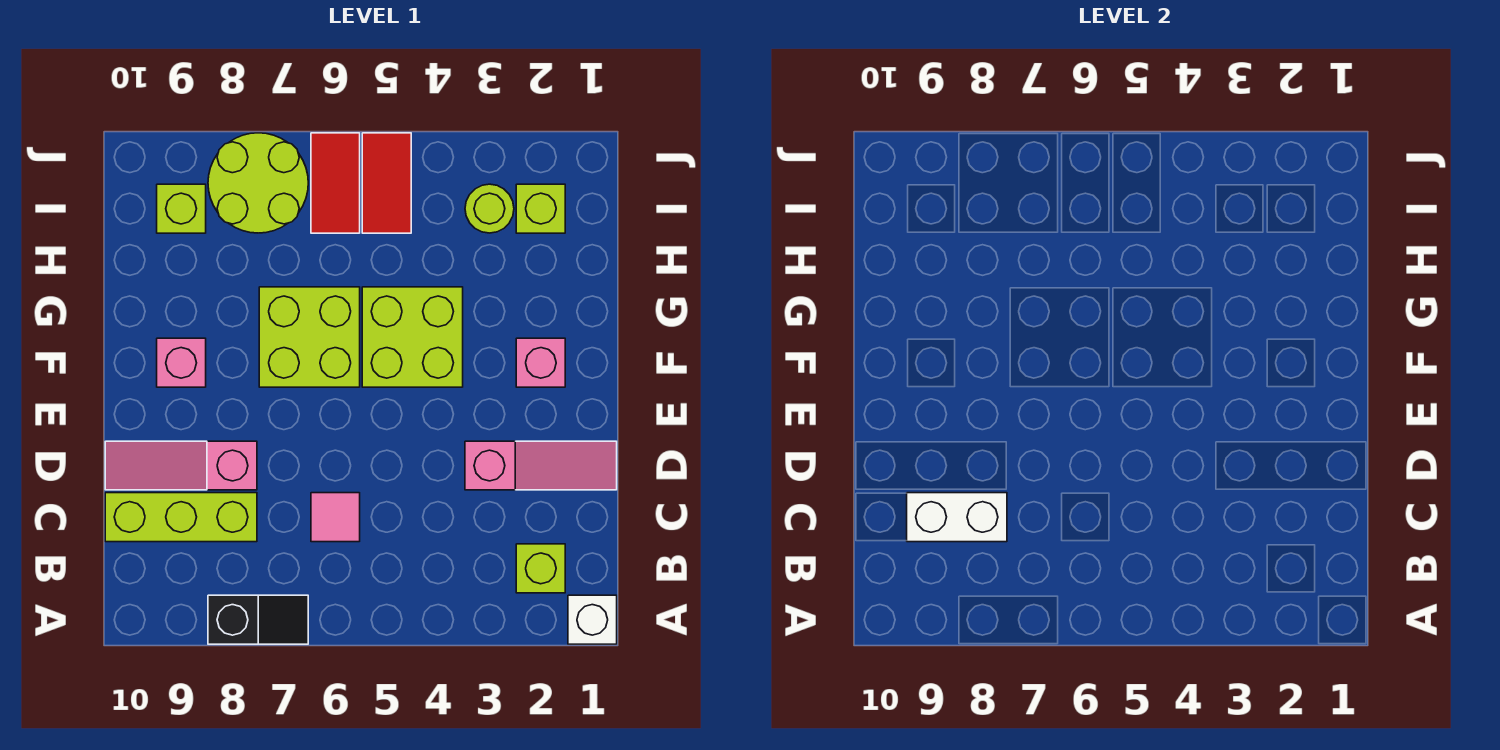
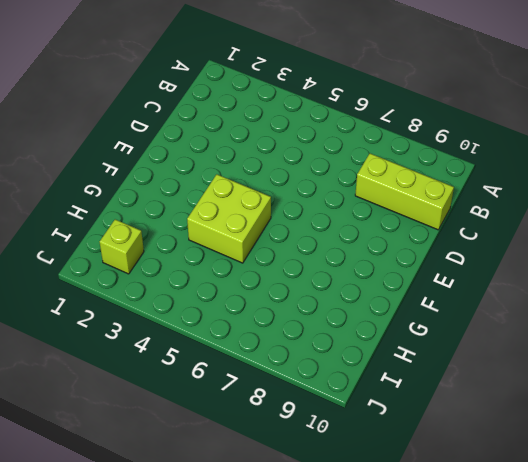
none -> white brick A1 level 1
none -> black slope A7:A8 level 1 top 8
none -> lime brick B2 level 1

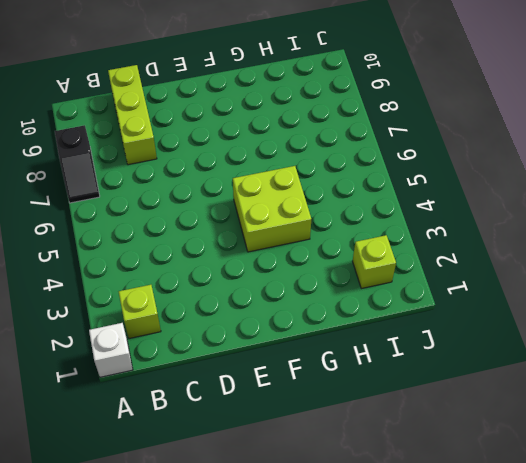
none -> pink tile C6 level 1
none -> pink slope D1:D3 level 1 top 3
none -> pink slope D8:D10 level 1 top 8

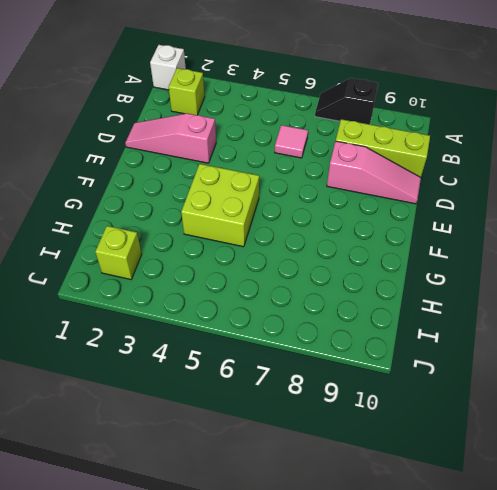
none -> pink brick F2 level 1
none -> lime brick F6:G7 level 1
none -> pink brick F9 level 1

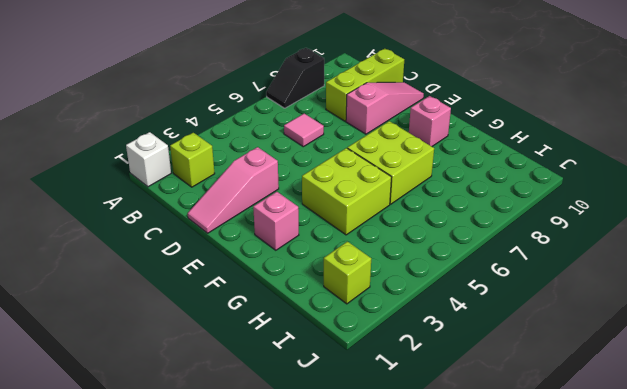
none -> lime round brick I3 level 1
none -> red tile I5:J5 level 1
none -> red tile I6:J6 level 1

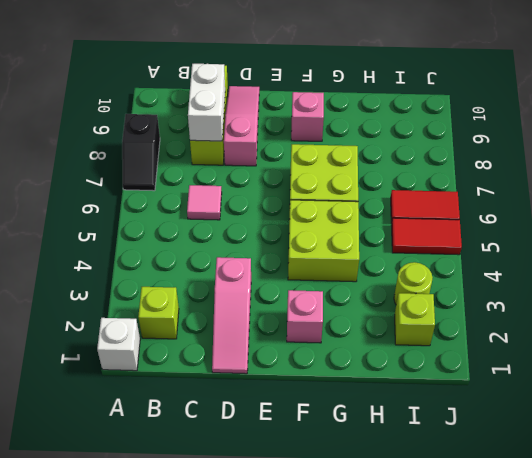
none -> lime round brick I7:J8 level 1
none -> lime brick I9 level 1

